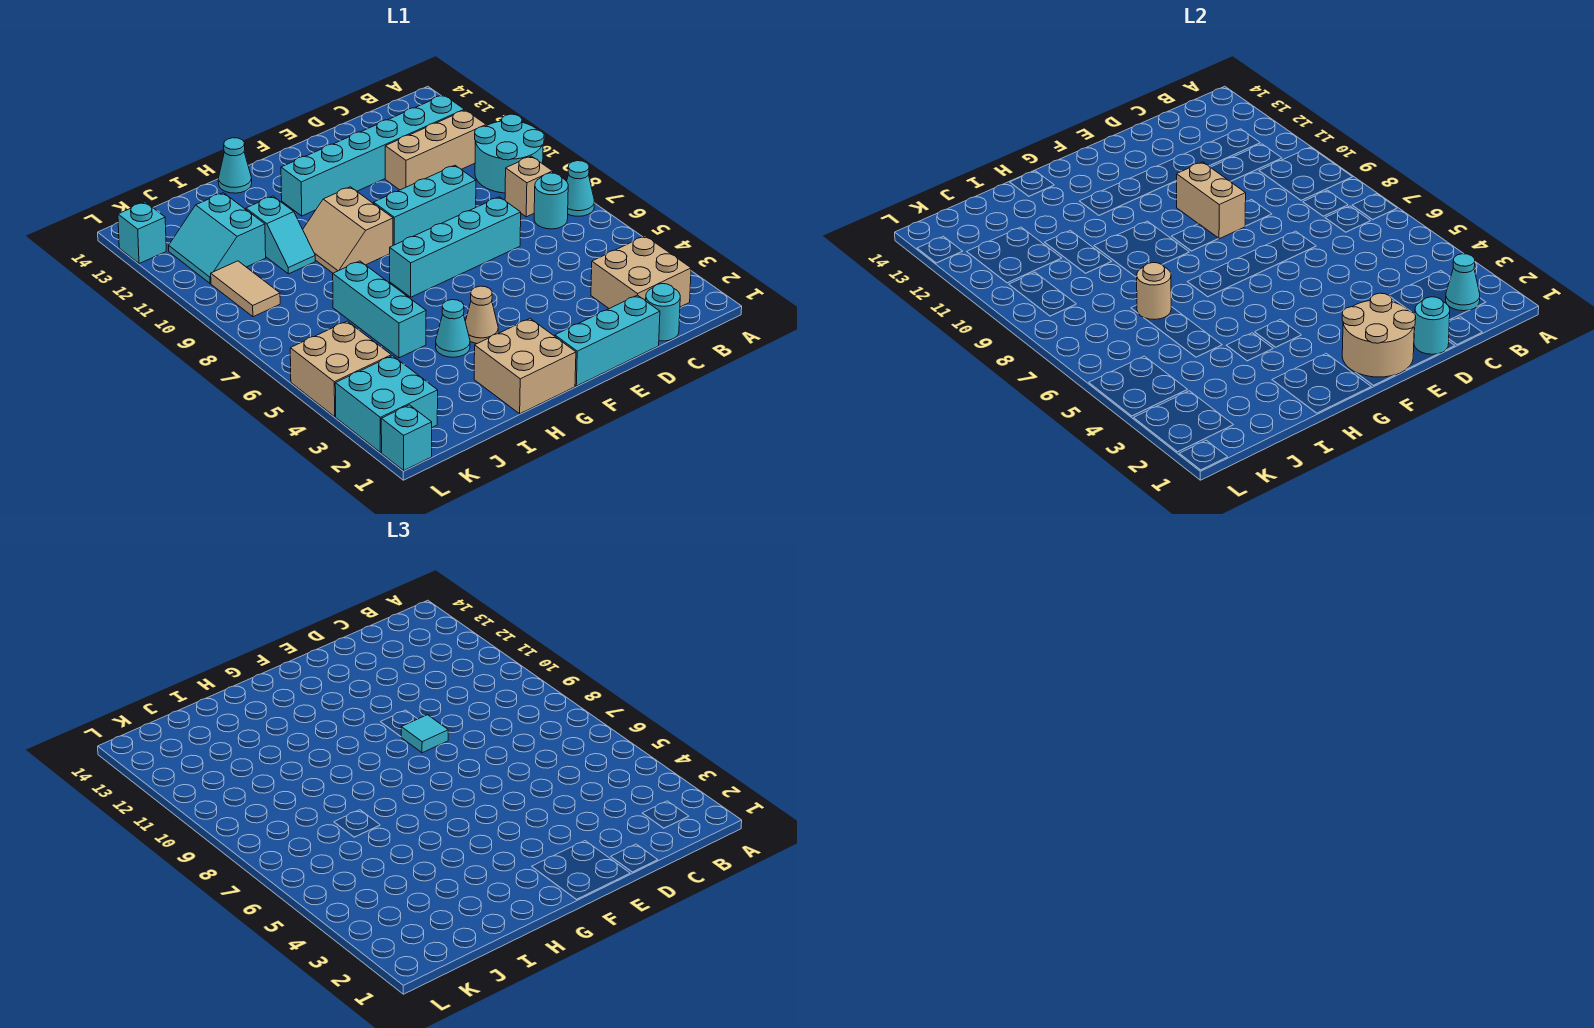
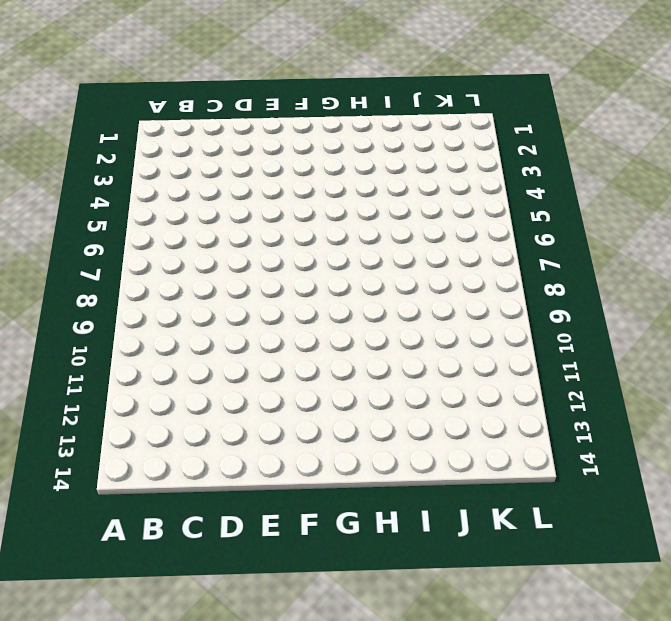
none -> cyan cone A7 level 1
none -> cyan round brick A9:B10 level 1
none -> tan brick B2:C3 level 1
none -> cyan round brick B7 level 1

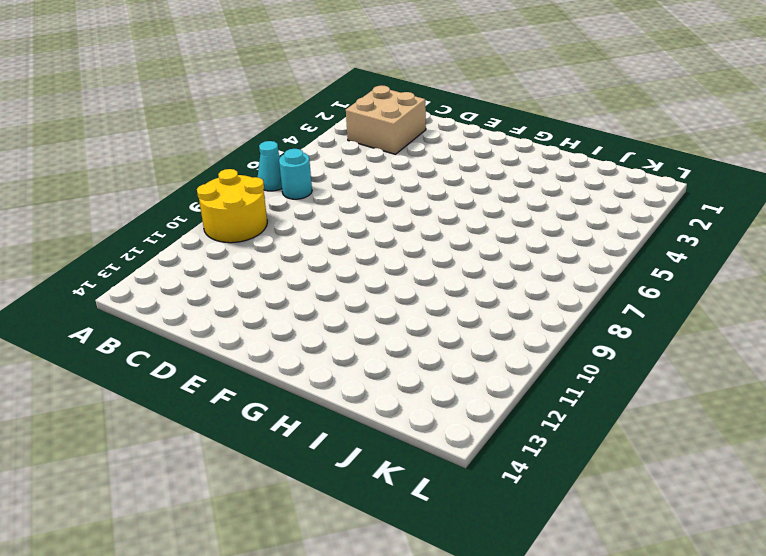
yellow round brick A9:B10 level 1 -> cyan round brick A9:B10 level 1
none -> tan brick B8 level 1
none -> tan brick B11:D11 level 1
none -> cyan brick B12:G12 level 1
none -> cyan round brick C1 level 1

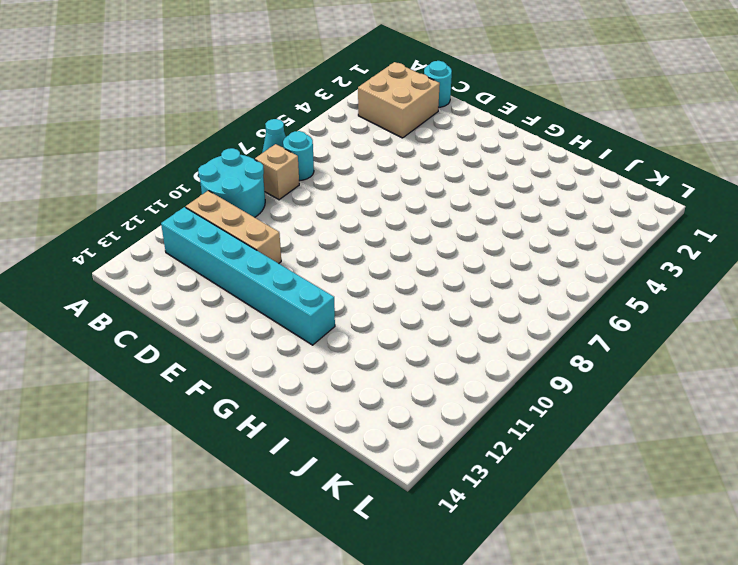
none -> cyan brick D1:F1 level 1
none -> cyan brick D7:G7 level 1
none -> cyan brick D9:F9 level 1
none -> tan brick G1:H2 level 1

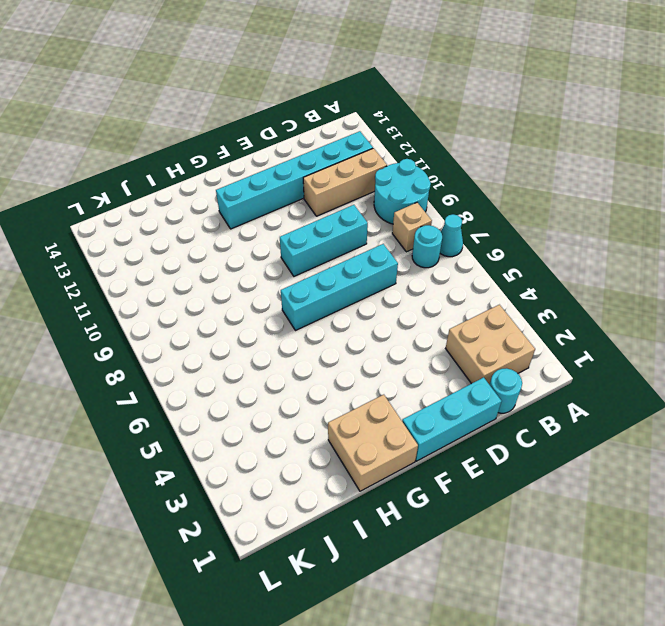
none -> tan cone G4 level 1
none -> tan slope G9:H10 level 1 top G
none -> cyan cone H4 level 1
none -> cyan cone H14 level 1

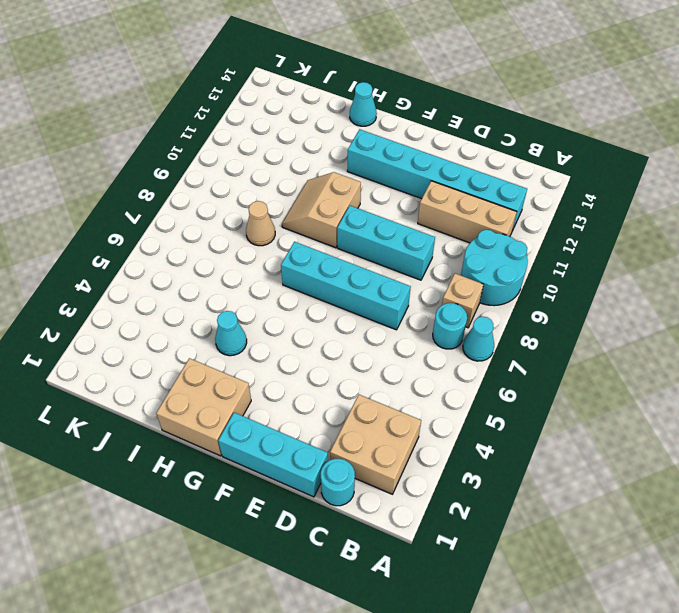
tan cone I8 level 1 -> tan cone G4 level 1
none -> cyan brick I5:I7 level 1
none -> cyan slope I10:I11 level 1 top 11
none -> cyan slope J11:K12 level 1 top J
none -> cyan brick K2:L3 level 1

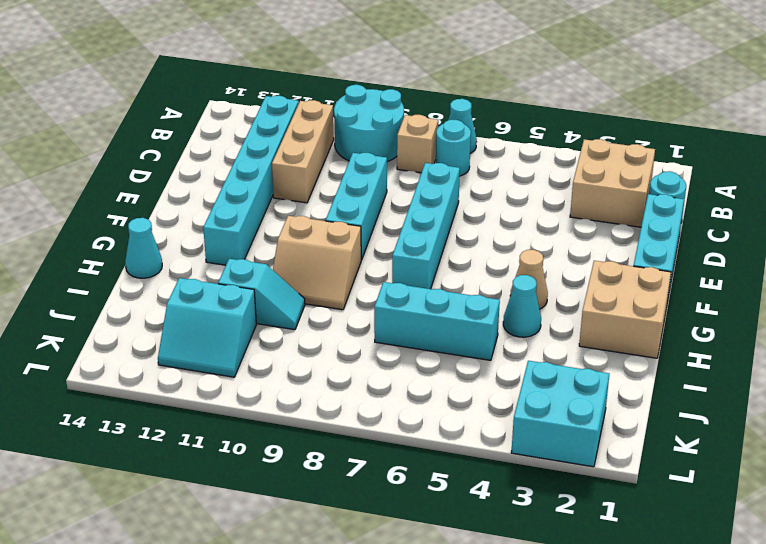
none -> tan brick K4:L5 level 1
none -> tan tile K9:K10 level 1
none -> cyan brick L1 level 1
none -> cyan brick L13 level 1

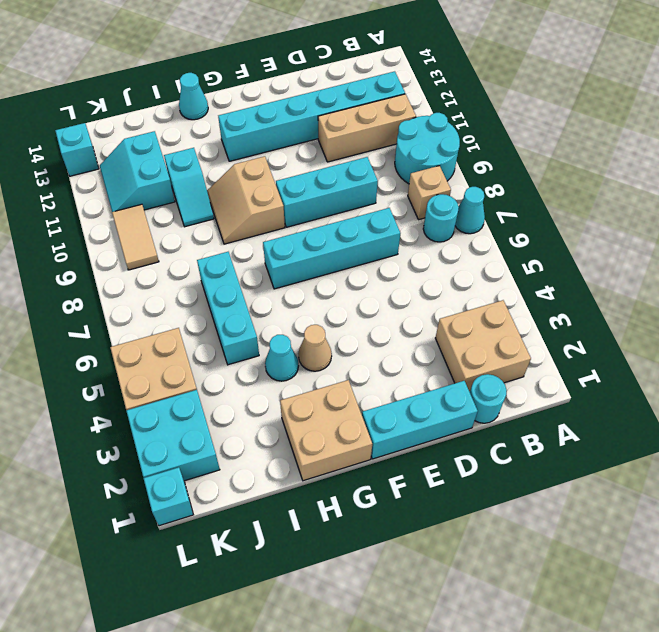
none -> cyan cone B2 level 2
none -> cyan round brick D1 level 2
none -> tan round brick E1:F2 level 2
none -> tan brick E9:E10 level 2

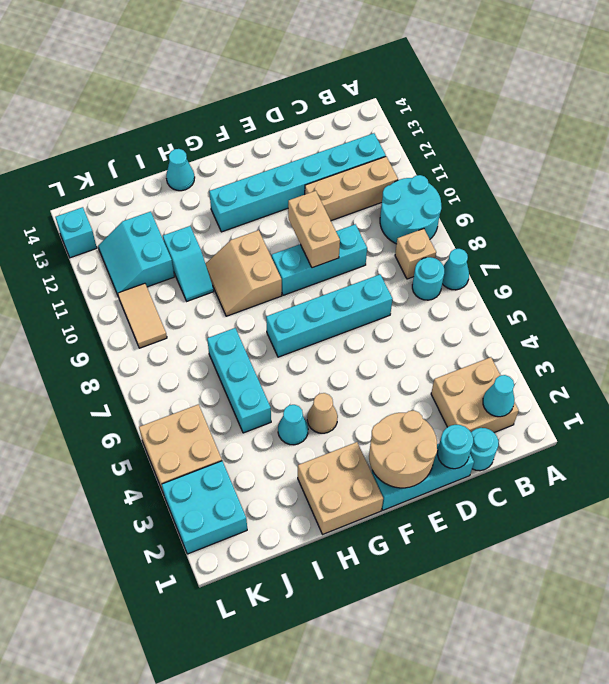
none -> cyan brick L1 level 1
none -> tan round brick I7 level 2
none -> cyan tile E9 level 3

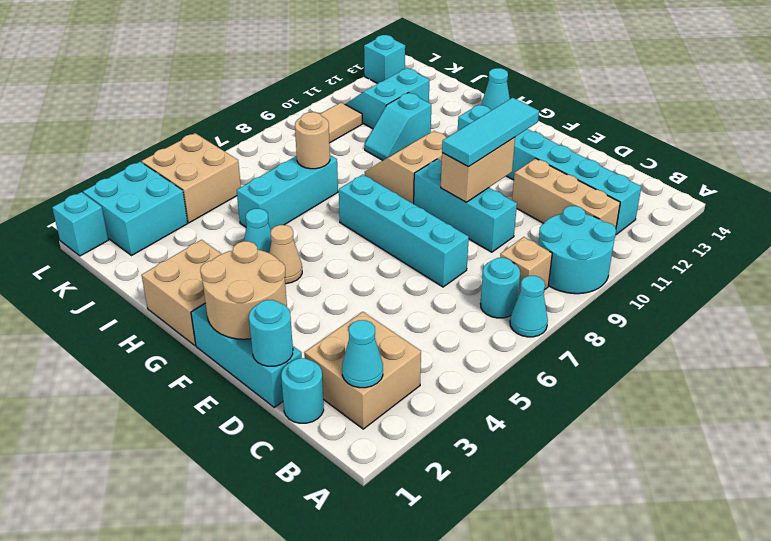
cyan tile E9:E11 level 3 -> cyan tile E9 level 3

